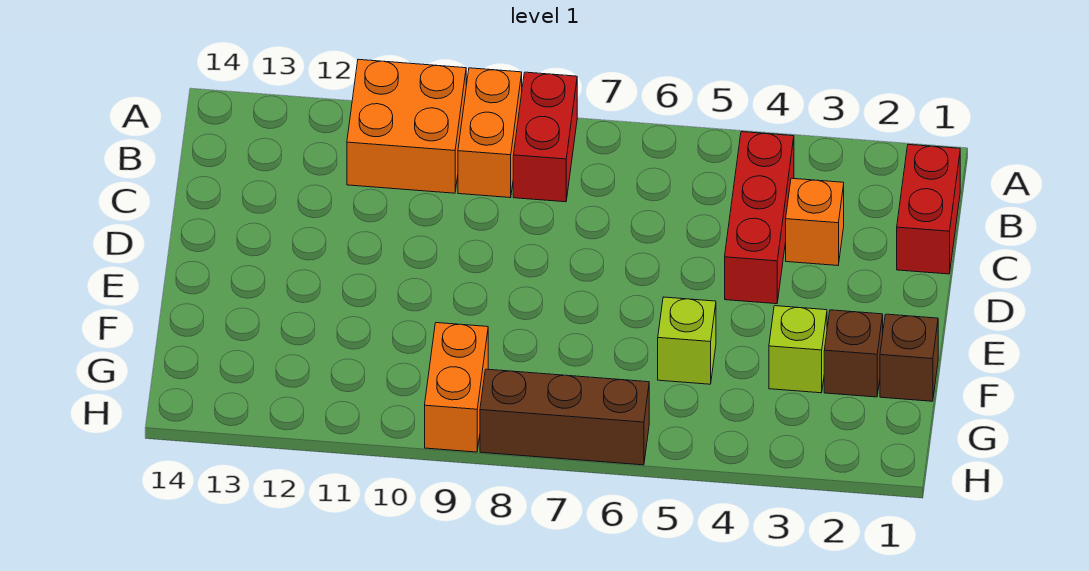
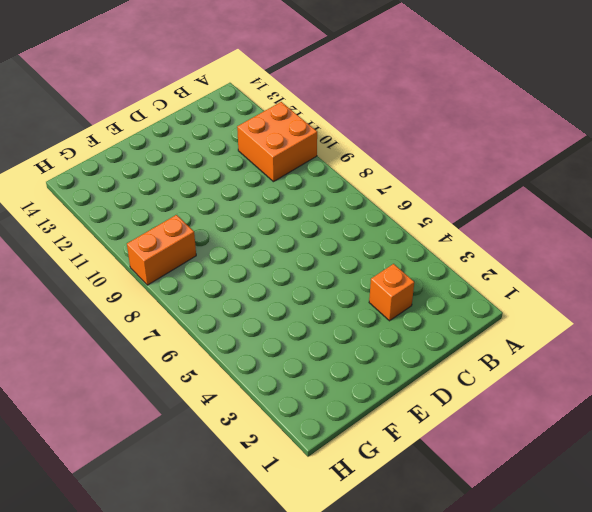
none -> red brick A8:B8 level 1
none -> orange brick A9:B9 level 1
none -> red brick B1:C1 level 1

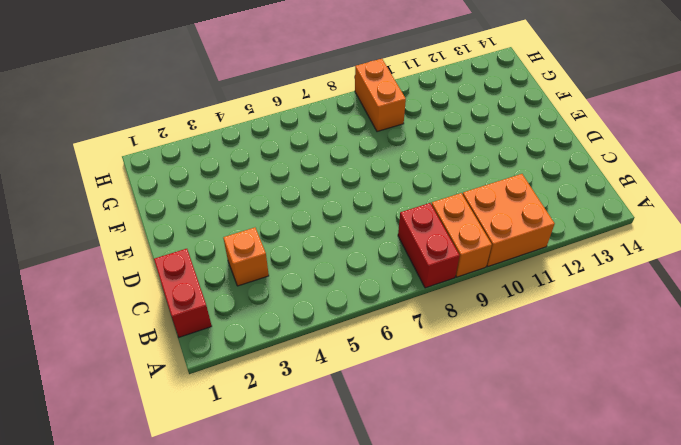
none -> red brick B4:D4 level 1
none -> brown brick F1 level 1
none -> brown brick F2 level 1

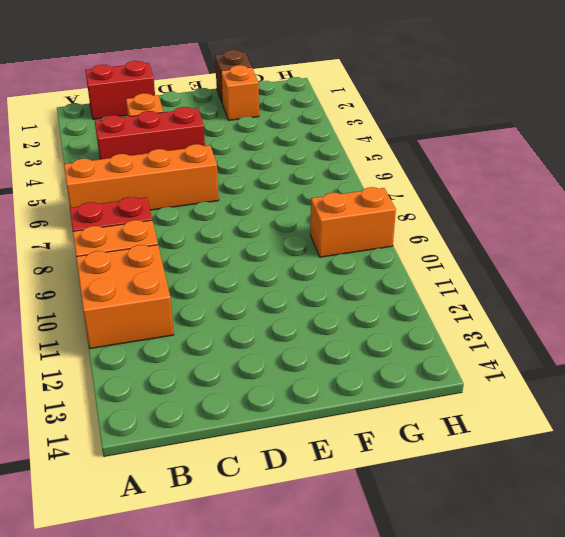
orange brick A6:D6 level 1 -> none
orange brick F2 level 1 -> brown brick F2 level 1
none -> lime brick F3 level 1
none -> lime brick F5 level 1
none -> brown brick H6:H8 level 1

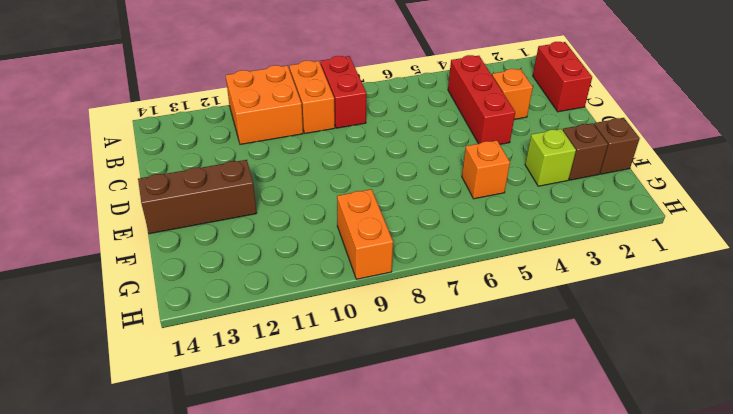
brown brick E12:E14 level 1 -> brown brick H6:H8 level 1
orange brick F5 level 1 -> lime brick F5 level 1

